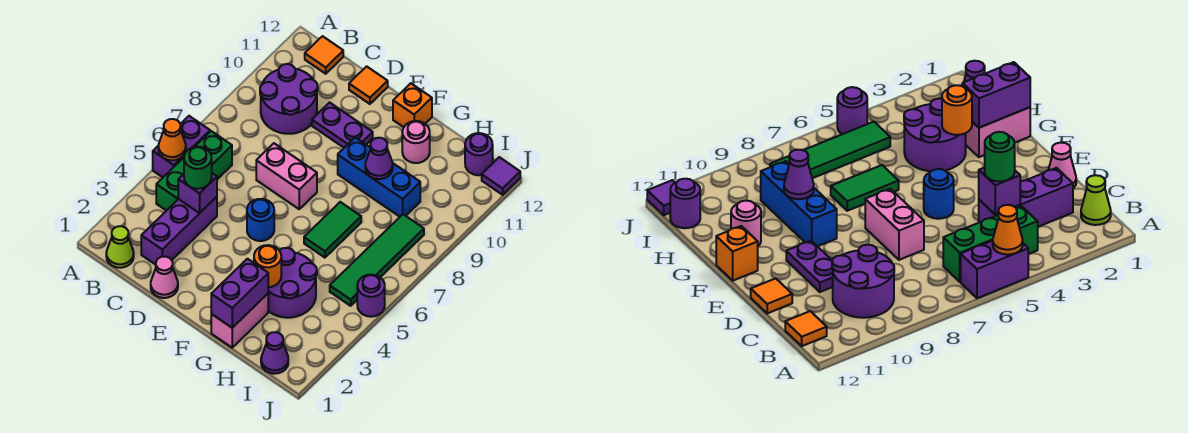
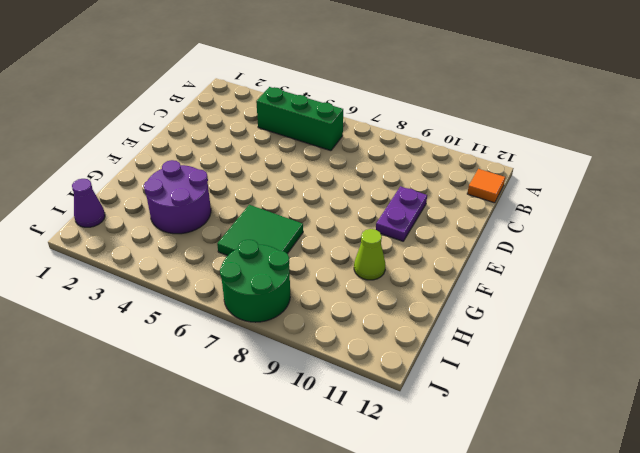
green tile G6:H7 level 1 -> green tile G6:G7 level 1
lime cone G10 level 1 -> lime cone B1 level 1
green round brick I7:J8 level 1 -> green tile I5:I8 level 1
none -> purple brick A5:A6 level 1
none -> purple round brick B9:C10 level 1
none -> purple brick C2:C4 level 1

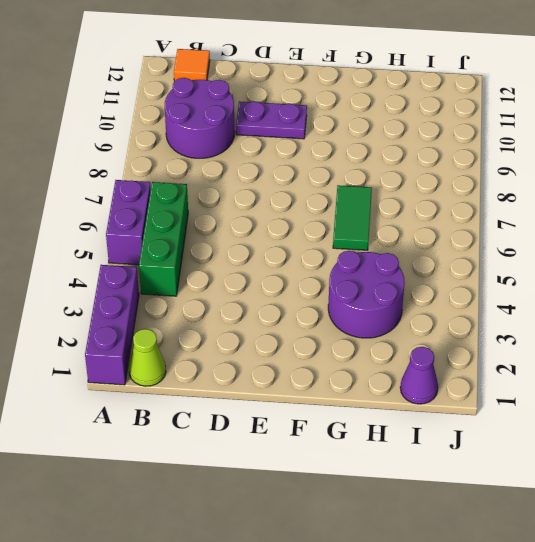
purple brick A1:A3 level 1 -> purple brick C2:C4 level 1
none -> pink cone D1 level 1
none -> pink brick D7:E7 level 1
none -> orange tile D12 level 1

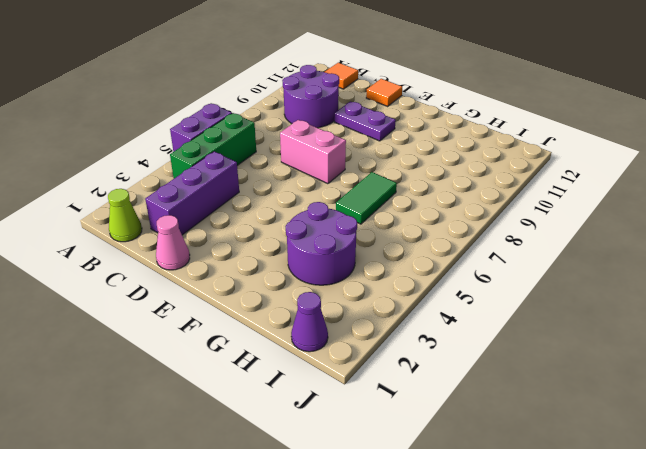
none -> blue round brick E5 level 1
none -> blue brick F9:H9 level 1
none -> orange brick F12 level 1

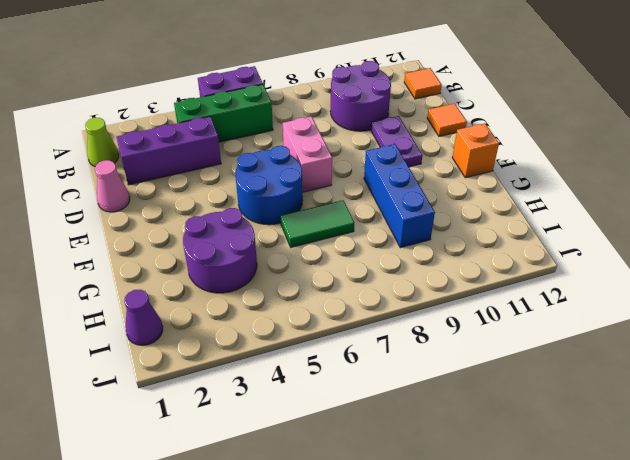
blue round brick E5:F6 level 1 -> blue round brick E5 level 1
none -> pink brick G1:G2 level 1
none -> pink round brick G11 level 1
none -> green tile I5:I8 level 1

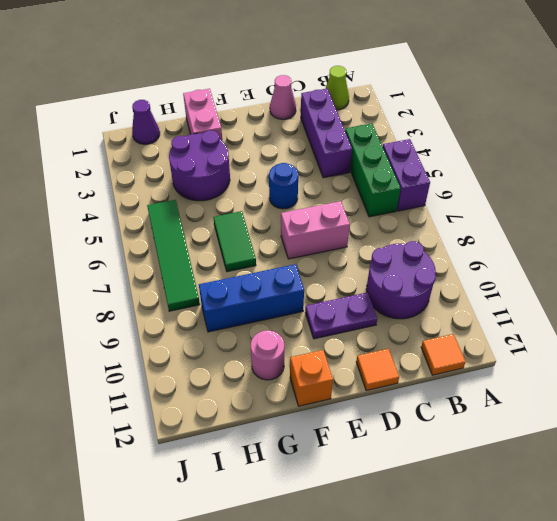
none -> purple round brick I12 level 1
none -> purple round brick J5 level 1
none -> purple tile J12 level 1

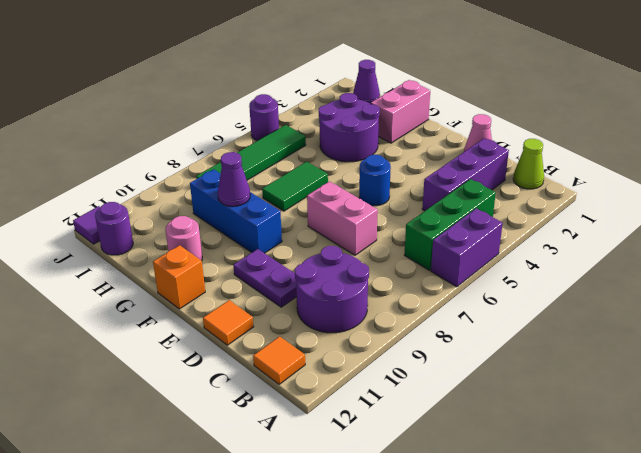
none -> orange cone A5 level 2
none -> purple brick C4 level 2
none -> purple brick G1:G2 level 2

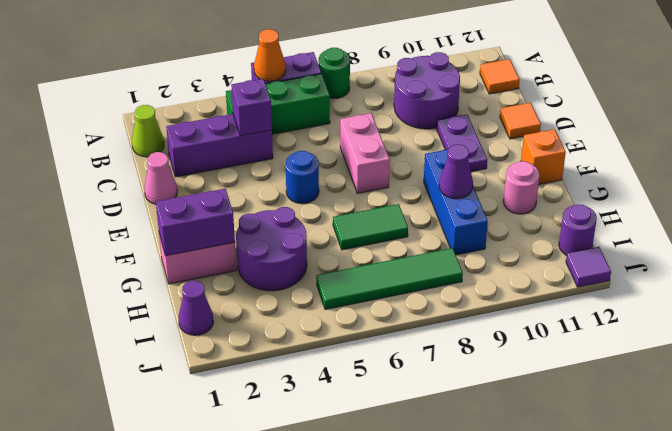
green round brick A7 level 1 -> green round brick C4 level 3
none -> purple round brick J5 level 1
none -> orange round brick G3 level 2

